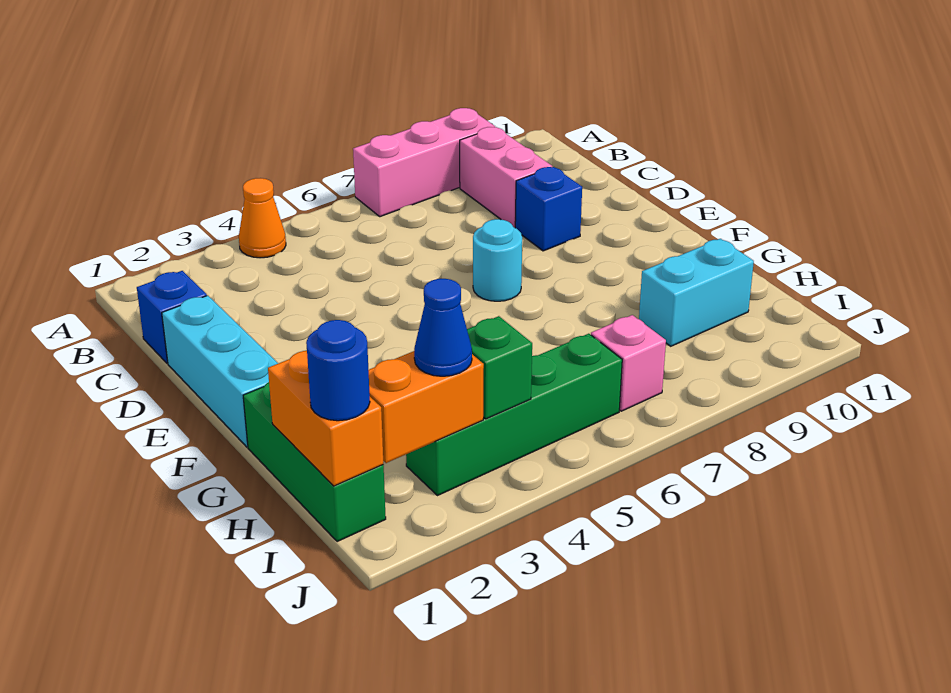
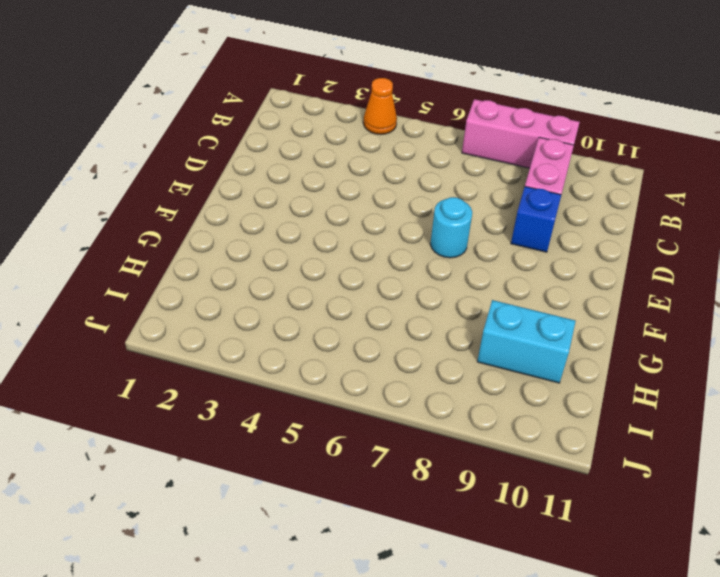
none -> blue brick C1 level 1
none -> cyan brick D1:F1 level 1
none -> green brick G1:I1 level 1

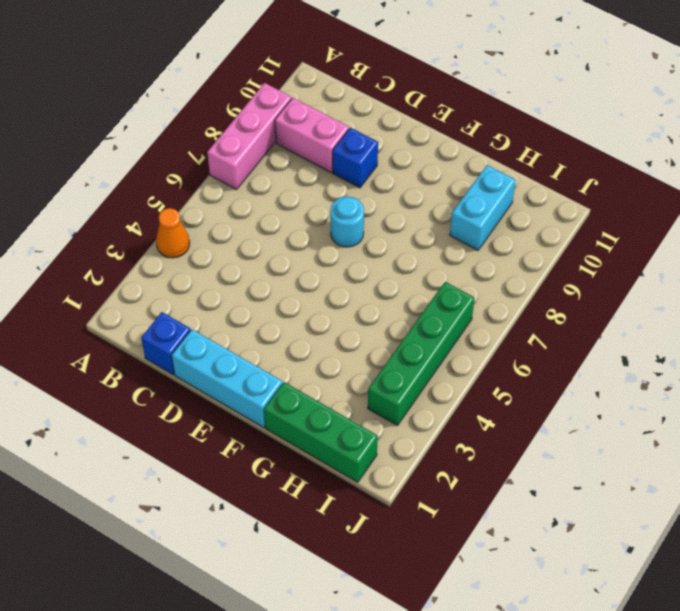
none -> pink brick I7 level 1
none -> orange brick H1:I1 level 2
none -> orange brick I2:I3 level 2

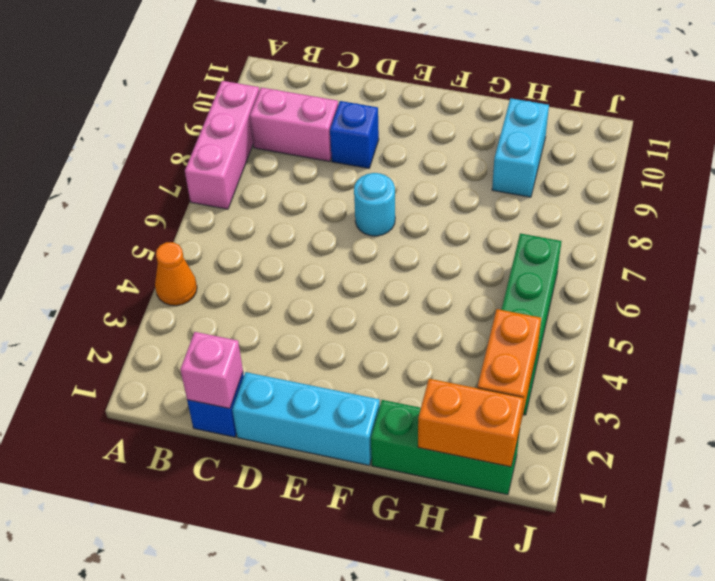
pink brick C1 level 2 -> pink brick I7 level 1
none -> green brick I4 level 2
none -> blue round brick I1 level 3
none -> blue cone I3 level 3

